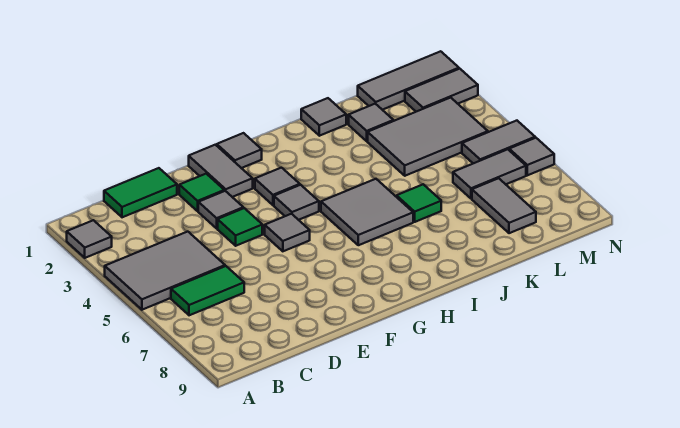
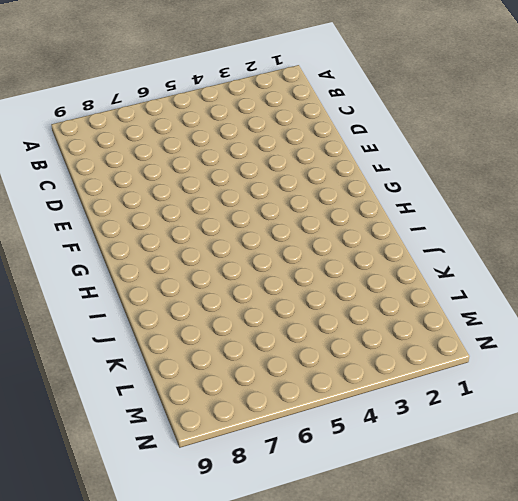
none -> grey tile A2 level 1
none -> grey tile A4:C5 level 1
none -> green tile B6:C6 level 1

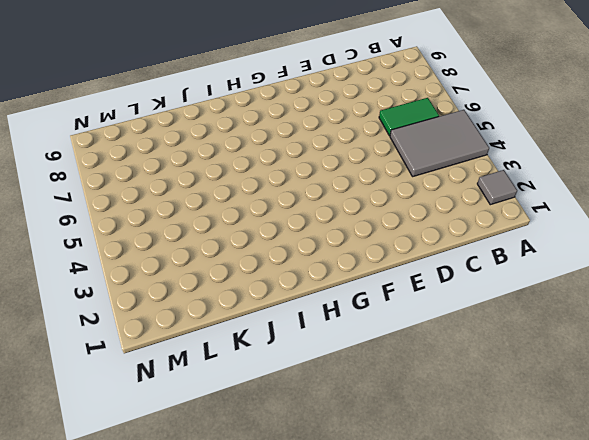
none -> green tile C1:D1 level 1
none -> green tile E2 level 1
none -> grey tile E3 level 1

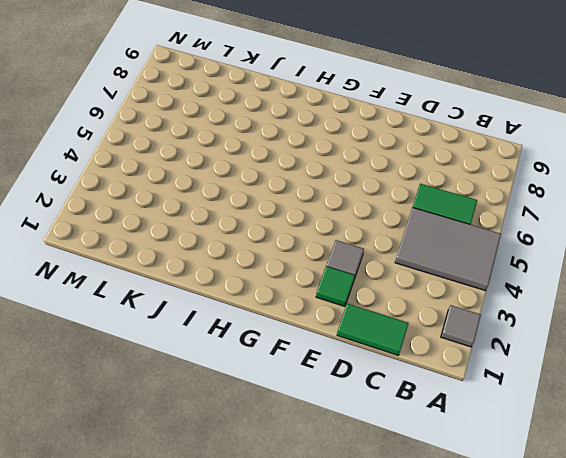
none -> green tile E4 level 1
none -> grey tile F1:F2 level 1
none -> grey tile F5 level 1

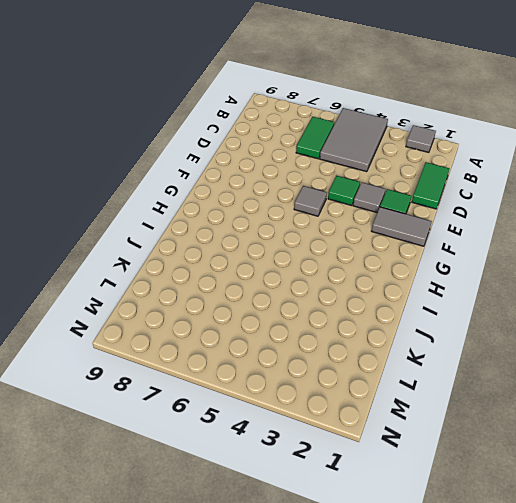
none -> grey tile G1 level 1
none -> grey tile G3 level 1
none -> grey tile G4 level 1

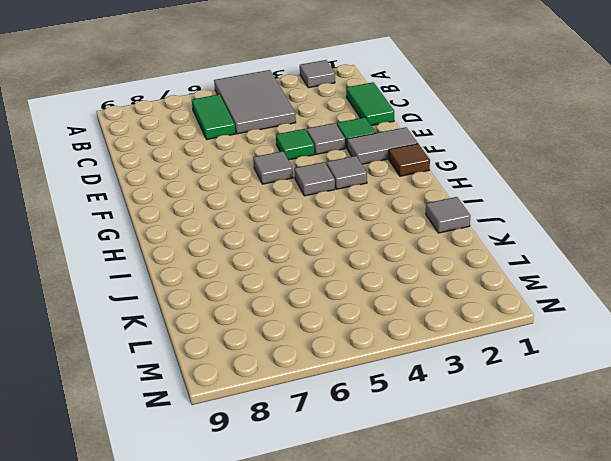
brown tile G1 level 1 -> grey tile G1 level 1
none -> grey tile H5:I6 level 1
none -> green tile J6 level 1
none -> grey tile K2 level 1

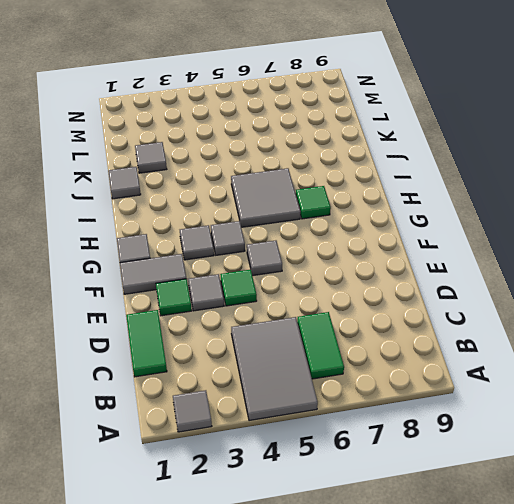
green tile H7 level 1 -> green tile J6 level 1
none -> grey tile K3:M4 level 1
none -> grey tile L1:N1 level 1
none -> grey tile L6:M6 level 1

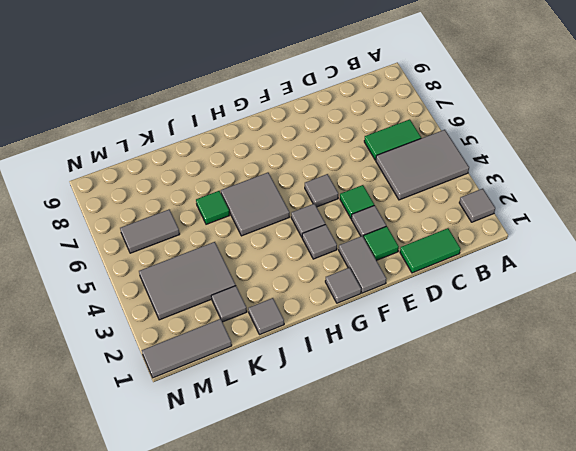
none -> grey tile L7:L8 level 1
none -> grey tile M2:N2 level 1
none -> grey tile M5:N5 level 1

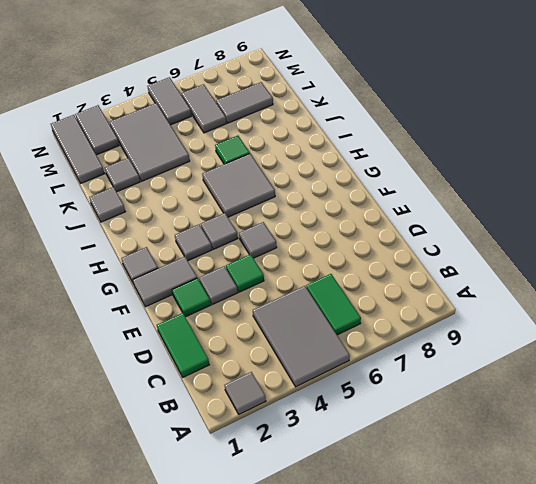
none -> grey tile N6 level 1

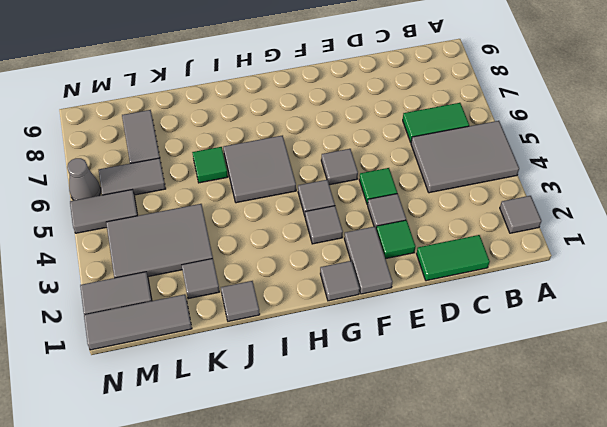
grey cone N6 level 1 -> grey tile N6 level 1

